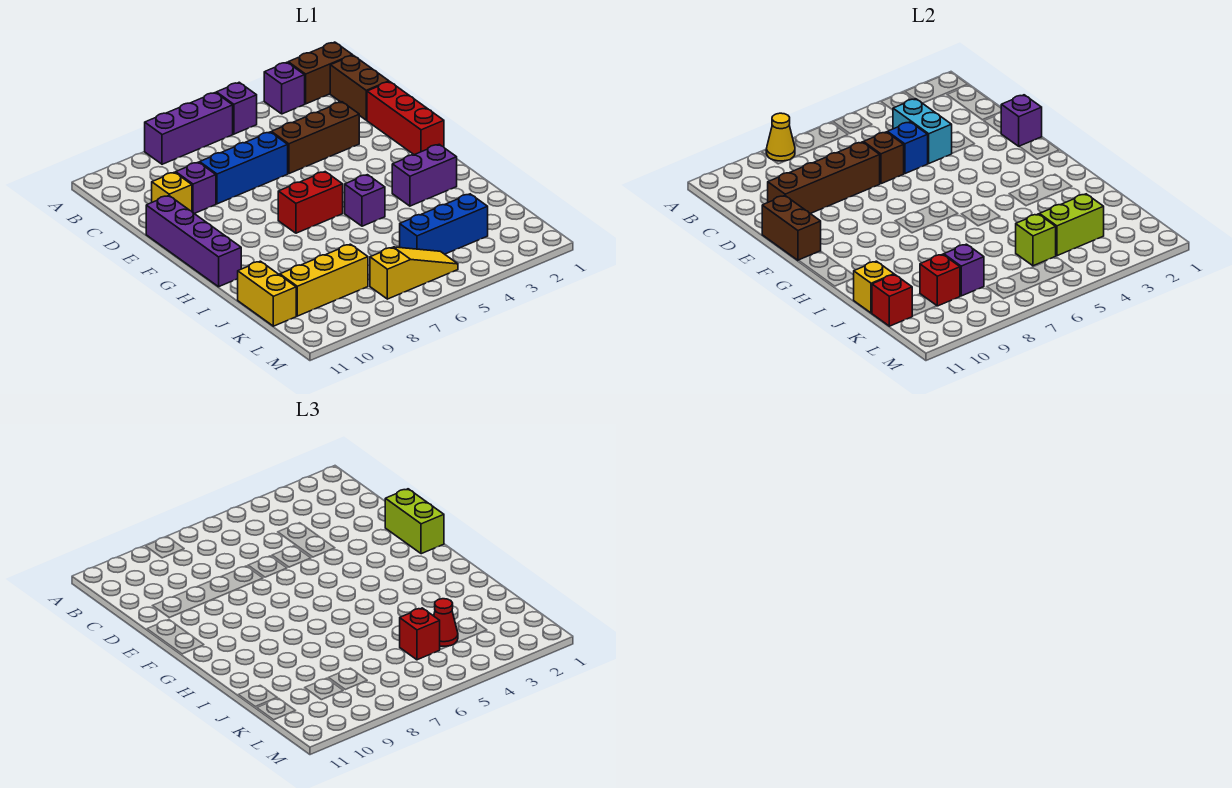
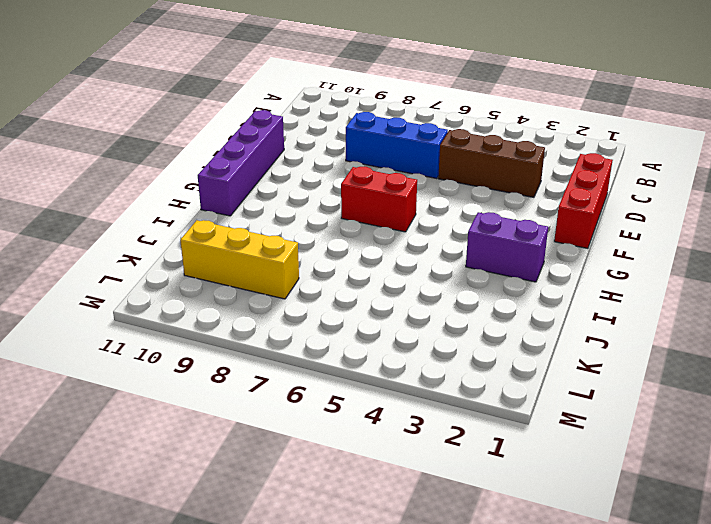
none -> brown brick A1:A2 level 1
none -> purple brick A3 level 1
none -> purple brick A5 level 1
none -> purple brick A6:A8 level 1

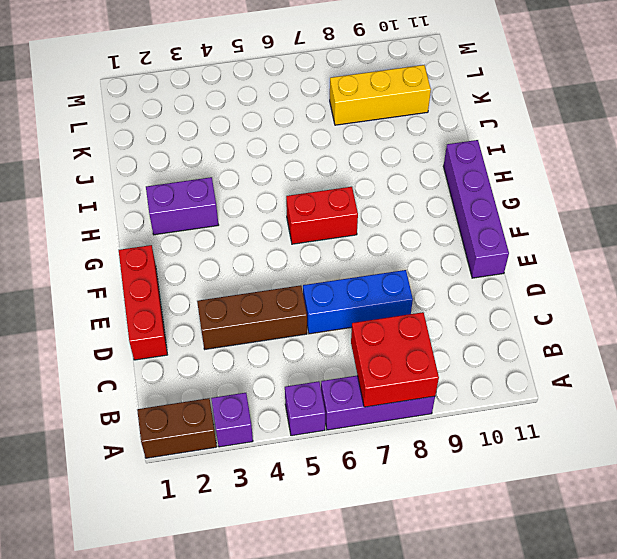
red brick A7:B8 level 2 -> yellow cone A8 level 2
none -> brown brick B1:C1 level 1
none -> purple brick D9 level 1
none -> yellow brick D10 level 1
none -> purple brick H5 level 1

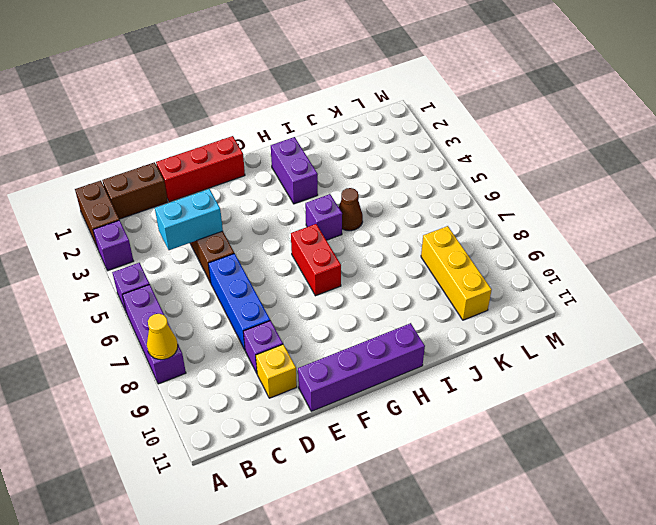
brown cone I5 level 1 -> none
none -> yellow brick J11:K11 level 1
none -> blue brick K3:K5 level 1
none -> yellow slope L5:L7 level 1 top 7
none -> blue brick D5 level 2

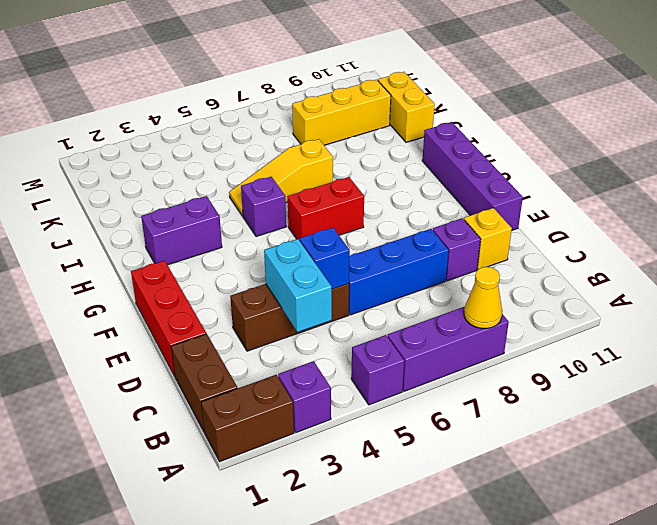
yellow slope I5:I7 level 1 top 7 -> yellow slope L5:L7 level 1 top 7
none -> blue brick K3:K5 level 1
none -> brown brick D6 level 2
none -> brown brick D7:D10 level 2
none -> purple brick E1 level 2

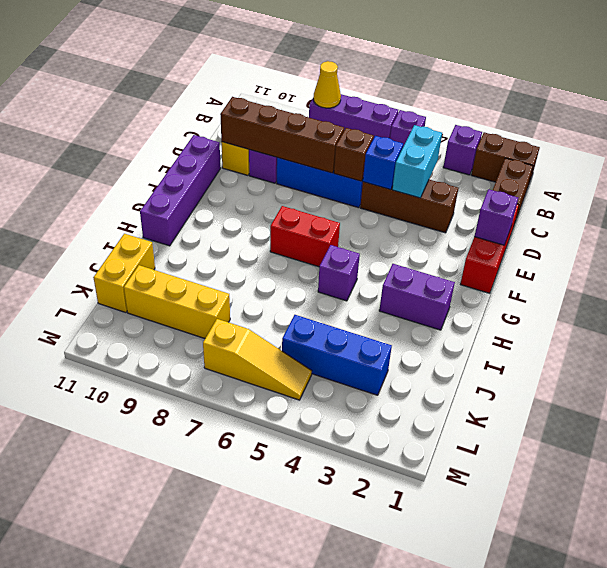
none -> brown brick E11:F11 level 2
none -> yellow brick J11 level 2
none -> lime brick K3:K4 level 2
none -> lime brick K5 level 2

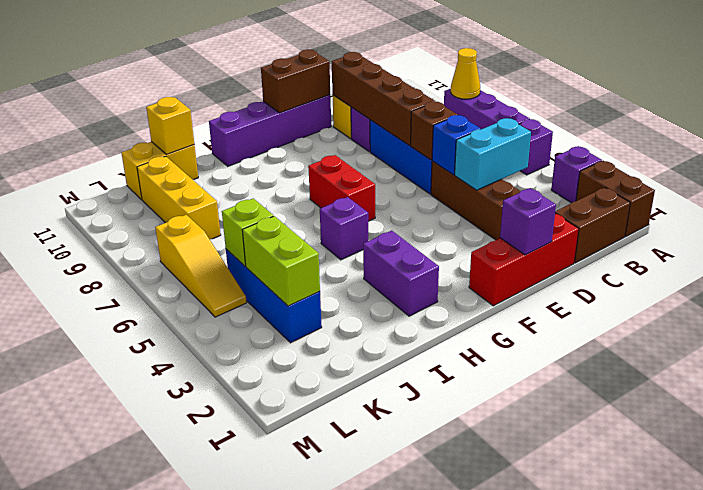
none -> purple brick K8 level 2
none -> red brick K9 level 2
none -> red brick K11 level 2
none -> lime brick E1:F1 level 3

